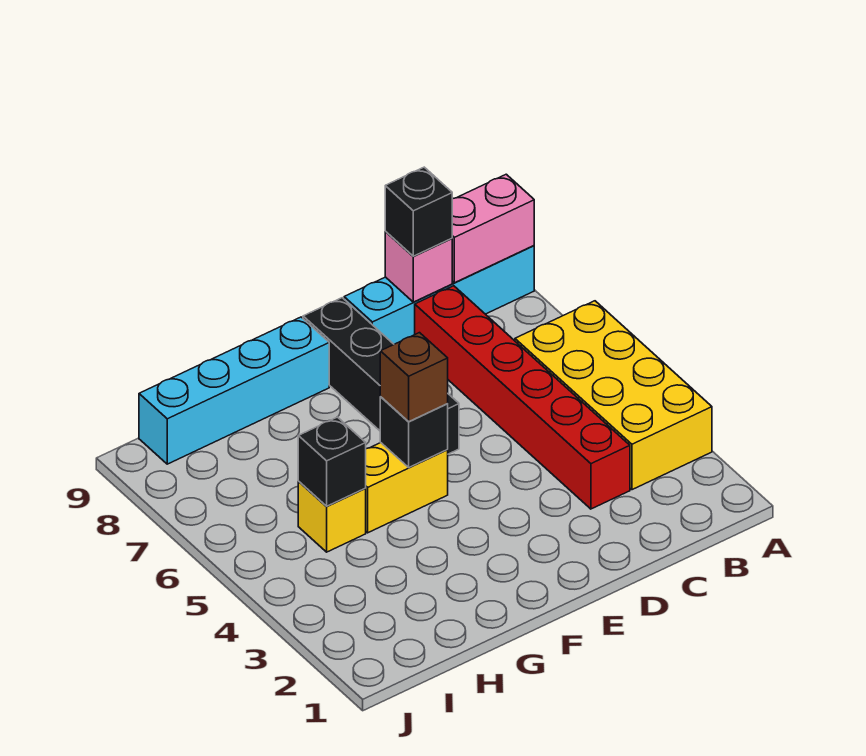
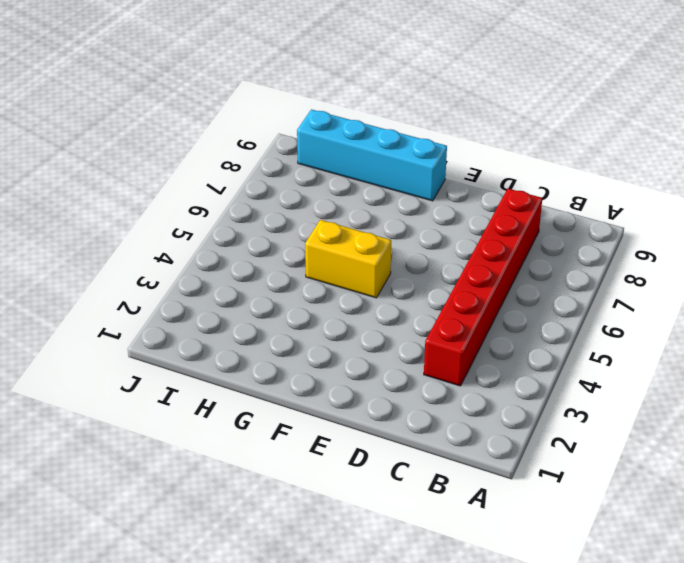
none -> yellow brick A3:B6 level 1
none -> cyan brick A9:D9 level 1
none -> black brick E6:E9 level 1

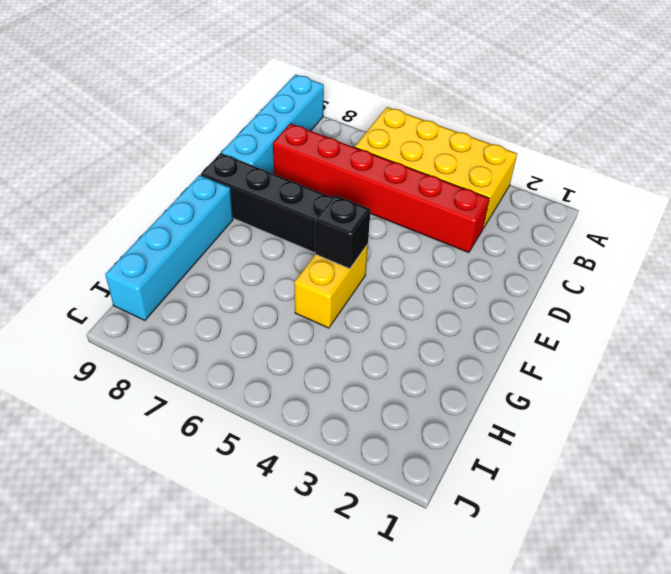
none -> yellow brick H5 level 1
none -> pink brick A9:B9 level 2
none -> pink brick C9 level 2

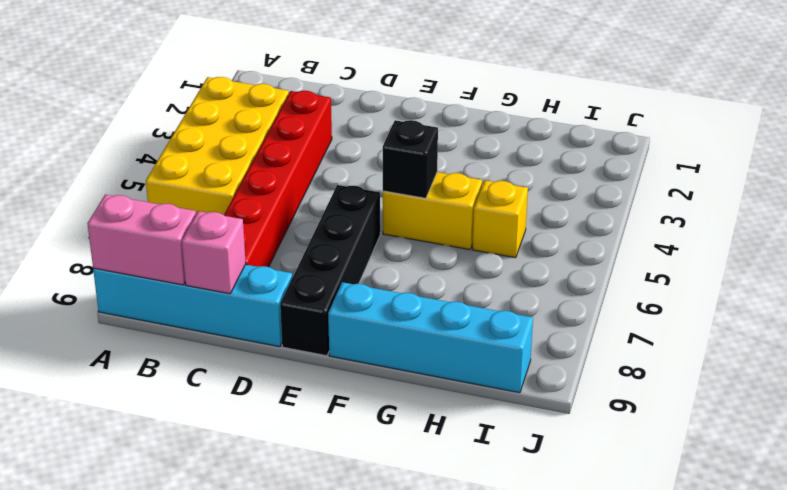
none -> black brick H5 level 2
none -> black brick C9 level 3
none -> brown brick F5 level 3

